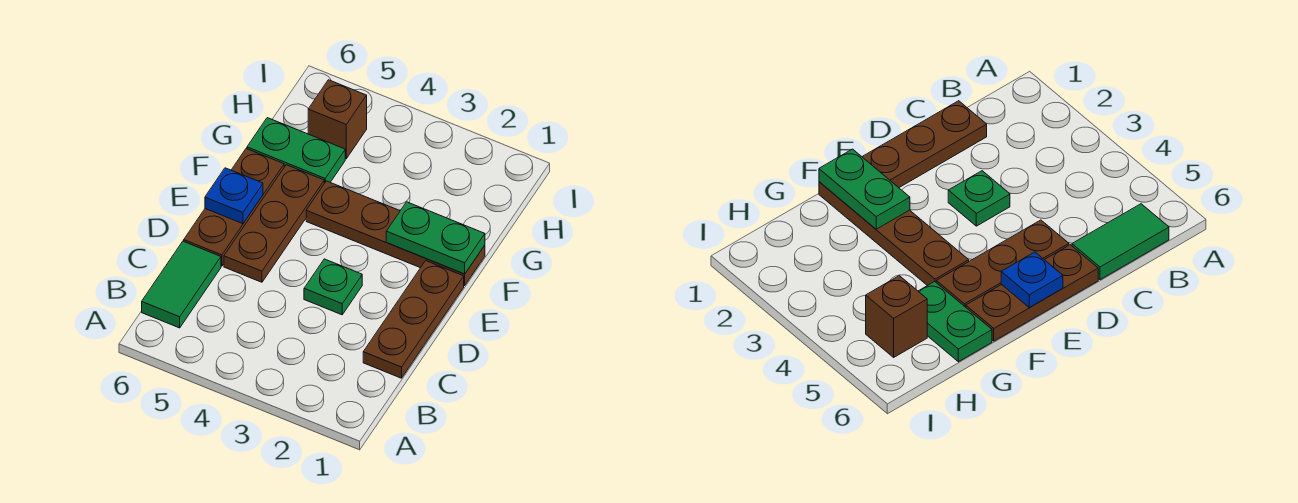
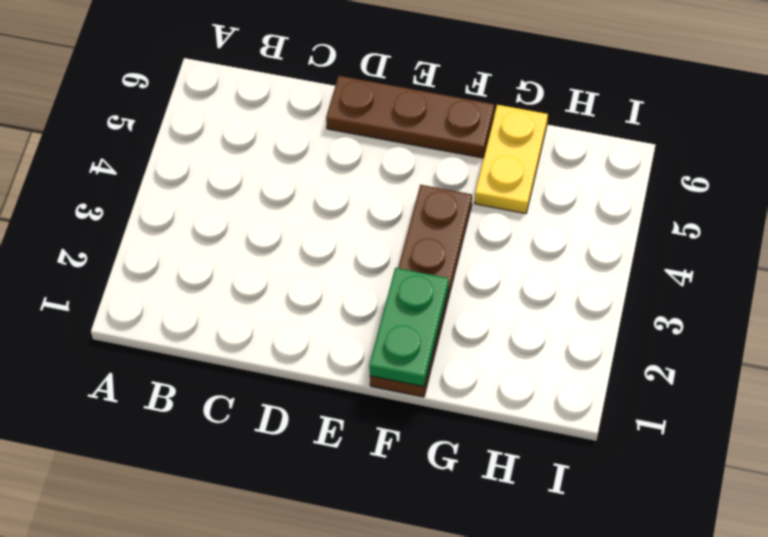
yellow plate G5:G6 level 1 -> green plate G5:G6 level 1
none -> green tile B6:C6 level 1
none -> brown plate C1:E1 level 1

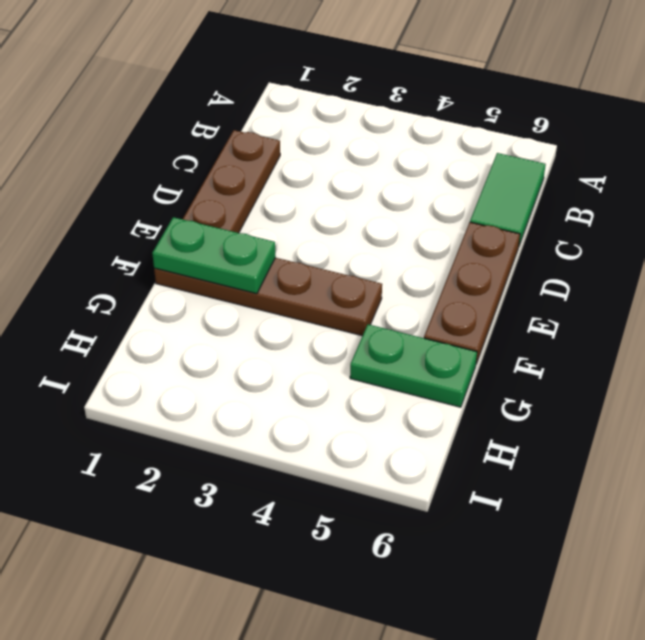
none -> green plate D3 level 1
none -> brown plate D5:F5 level 1

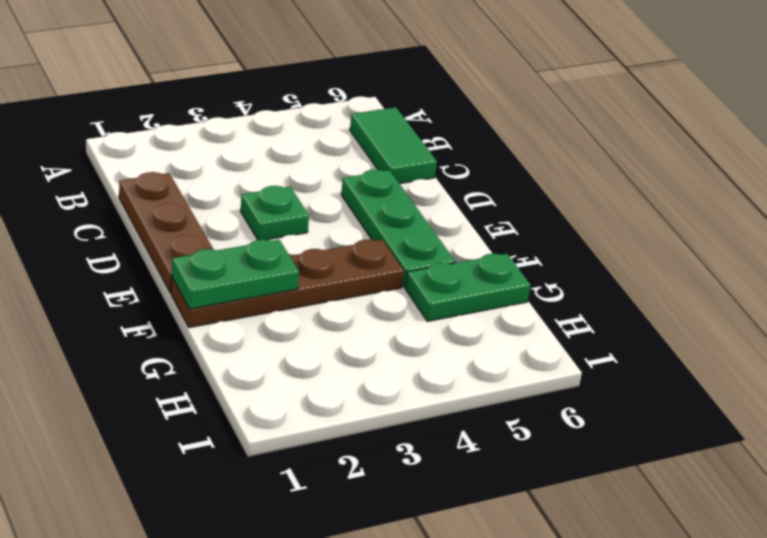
green plate D5:F5 level 1 -> brown plate D5:F5 level 1
none -> brown plate D6:F6 level 1
none -> brown brick H5 level 1

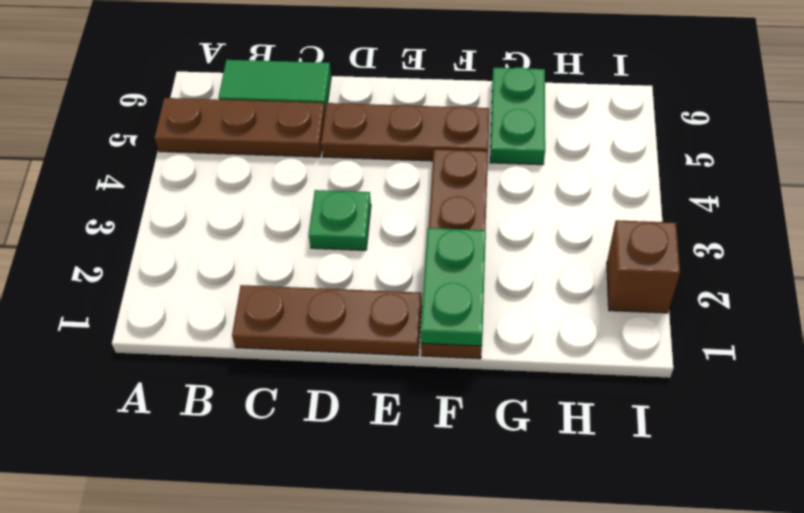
brown plate A5:C5 level 1 -> brown plate D6:F6 level 1
brown brick I2 level 1 -> brown brick H5 level 1
none -> blue plate E6 level 2

